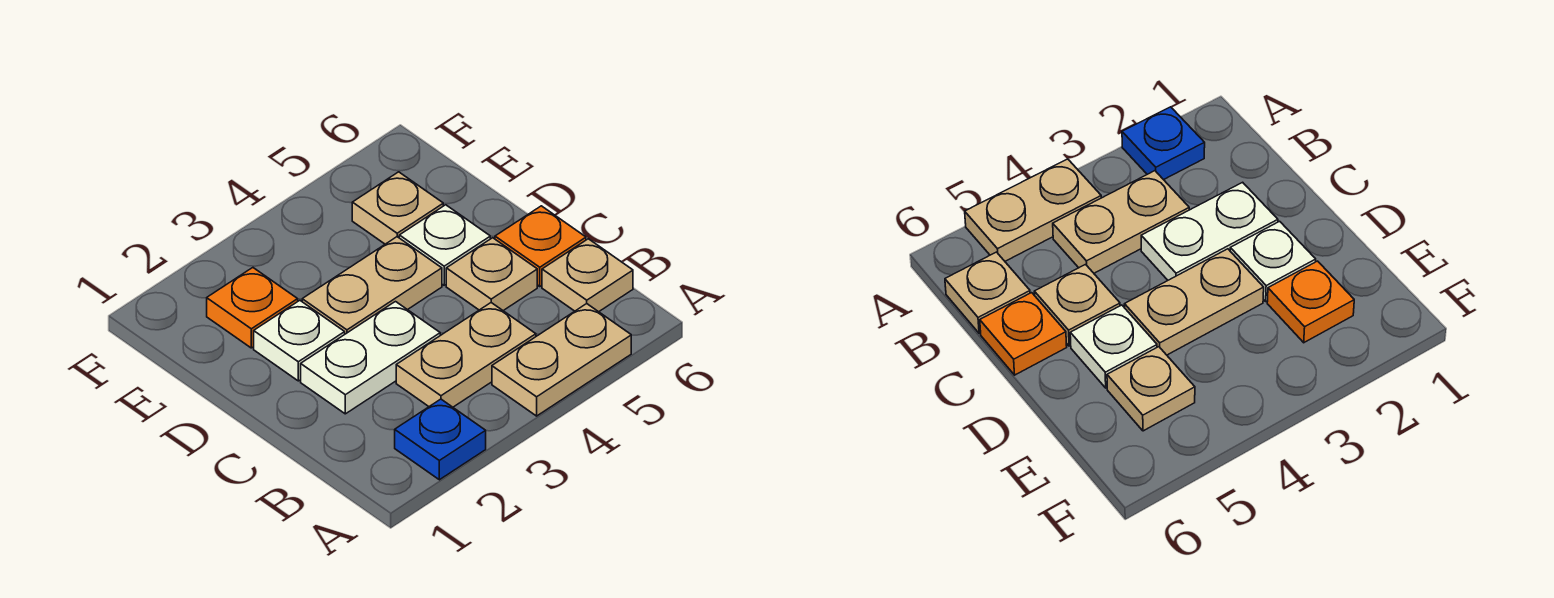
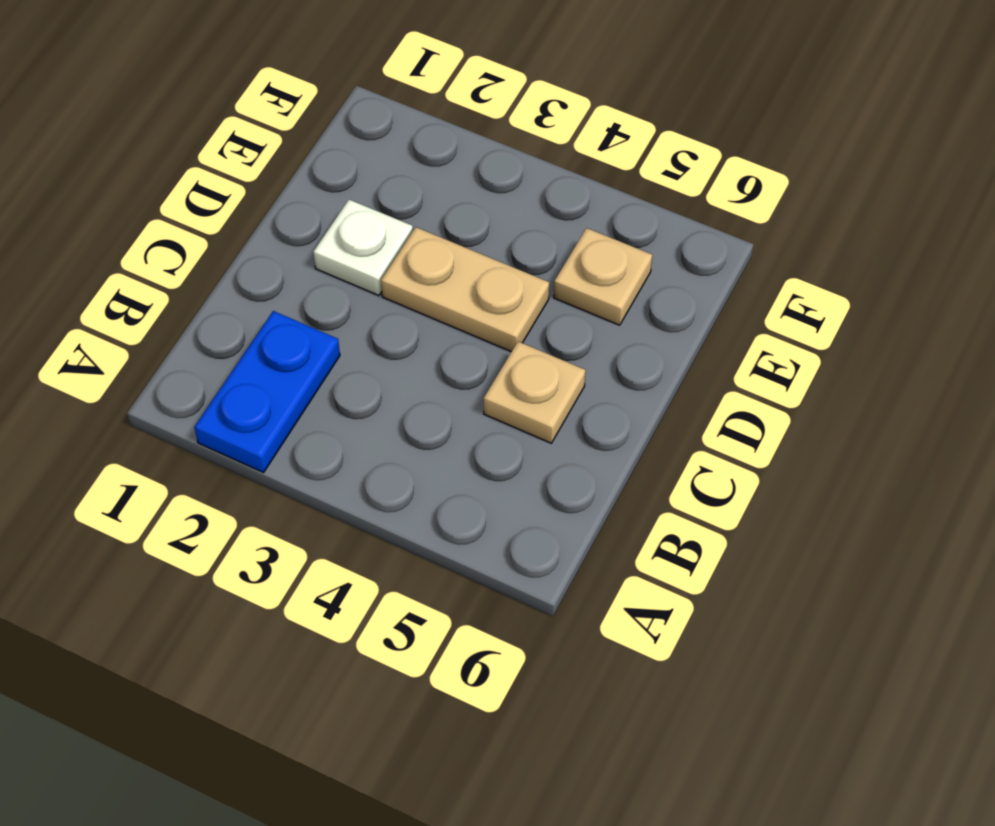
blue plate A2:B2 level 1 -> blue plate A2 level 1
none -> tan plate A4:A5 level 1
none -> tan plate B3:B4 level 1
none -> tan plate B6 level 1

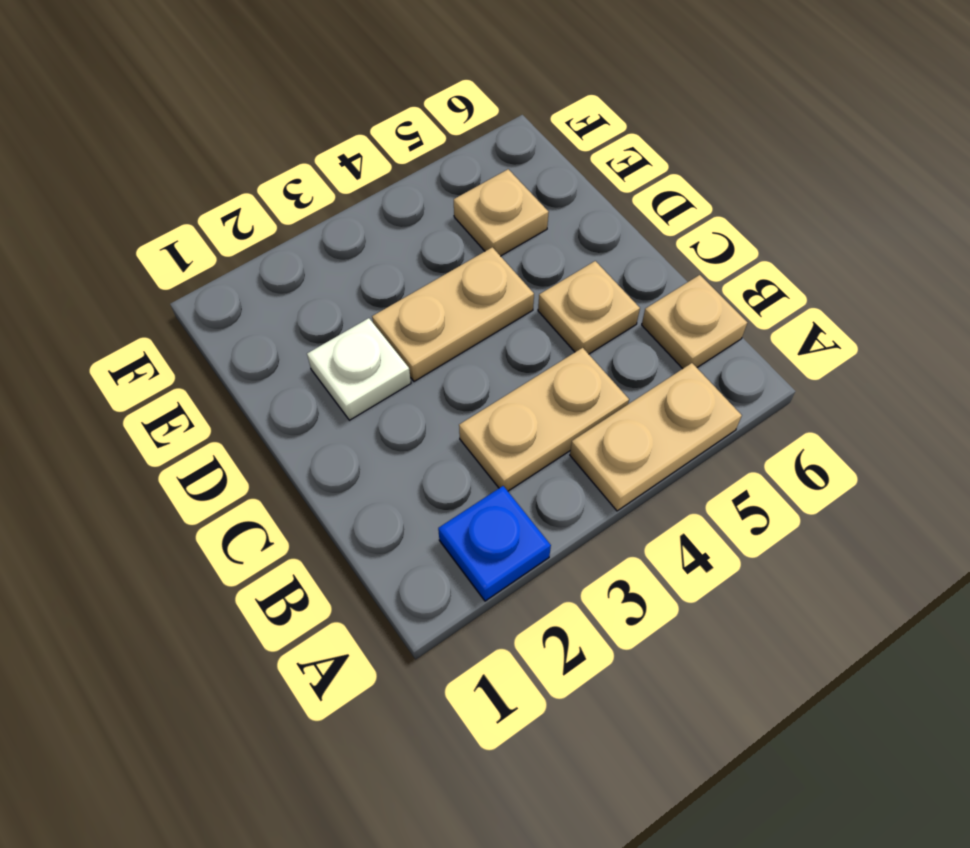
none -> white plate C2:C3 level 1
none -> orange plate C6 level 1
none -> white plate D5 level 1

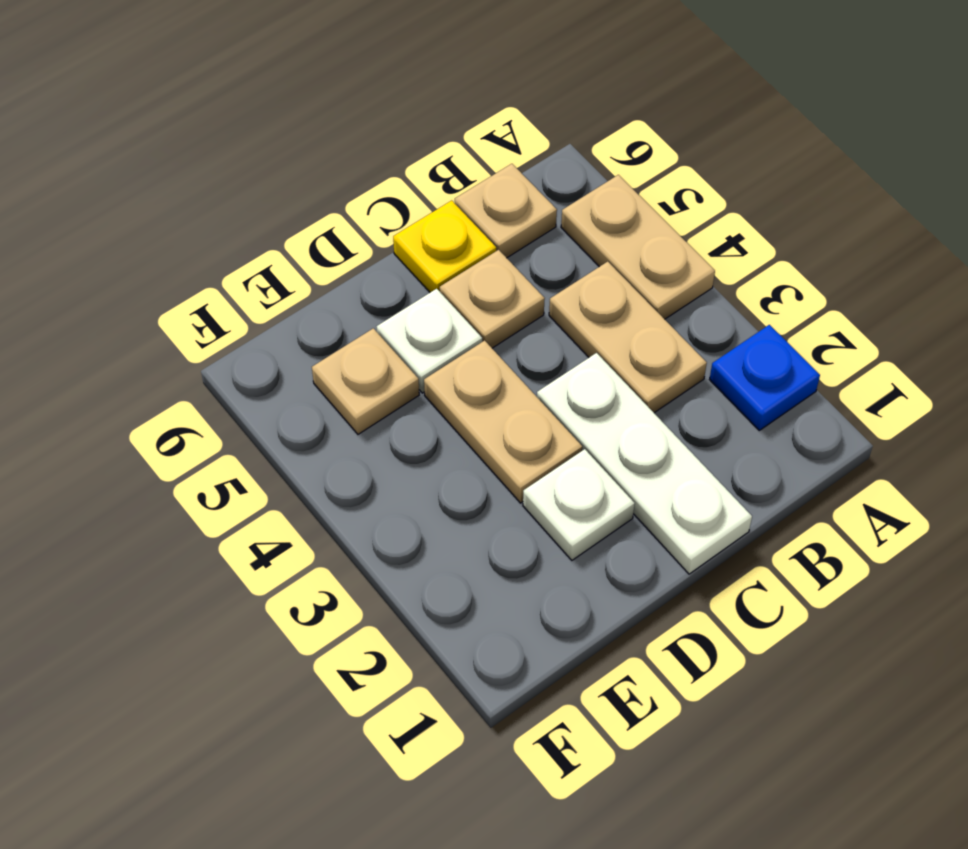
white plate C1:C3 level 1 -> white plate C2:C3 level 1
yellow plate C6 level 1 -> orange plate C6 level 1
none -> orange plate E2 level 1

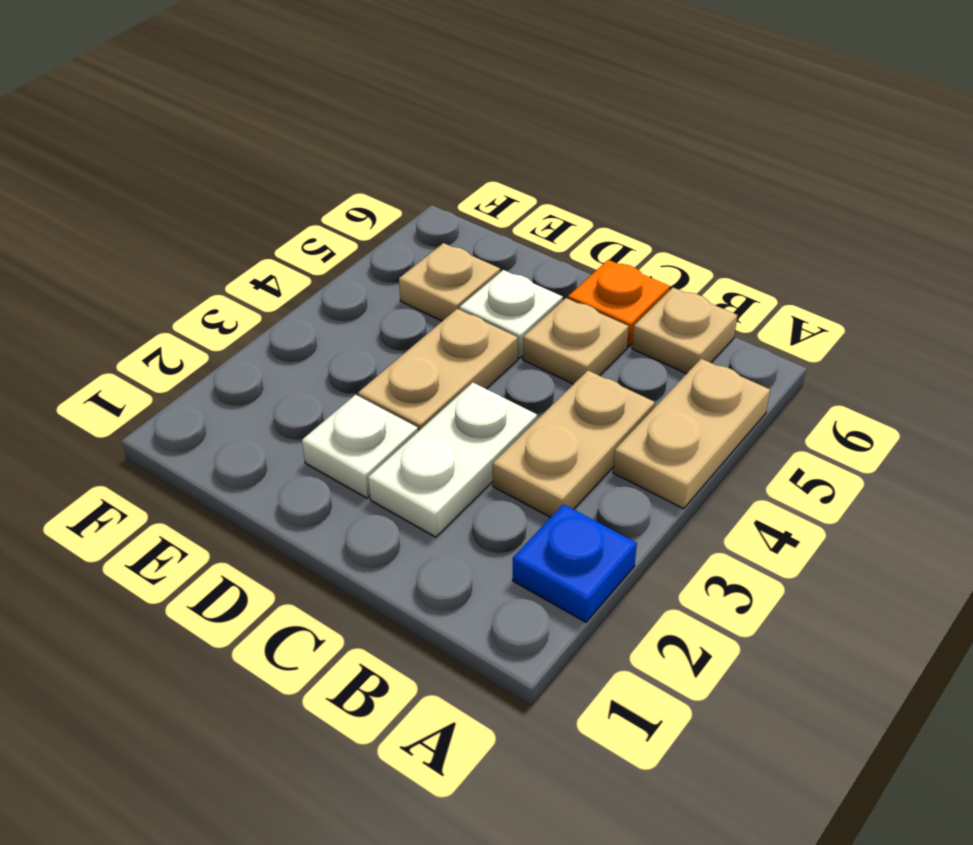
none -> orange plate E2 level 1

